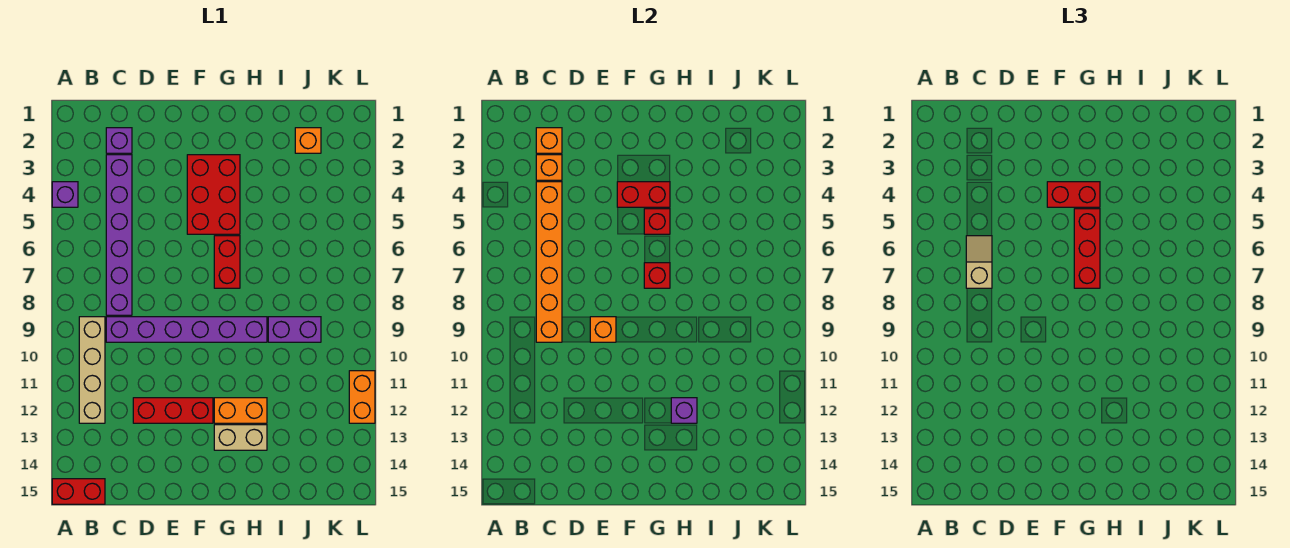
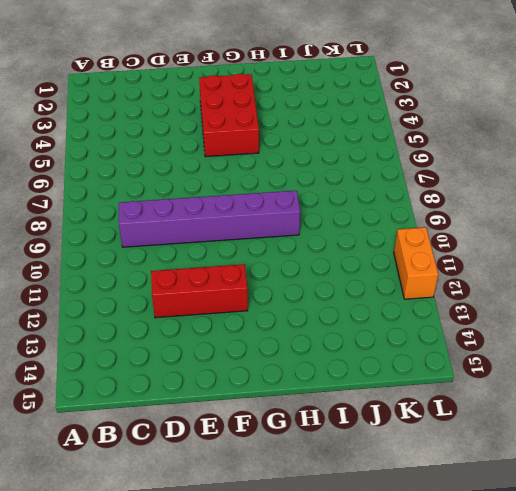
none -> purple brick A4 level 1
none -> red brick A15:B15 level 1
none -> tan brick B9:B12 level 1

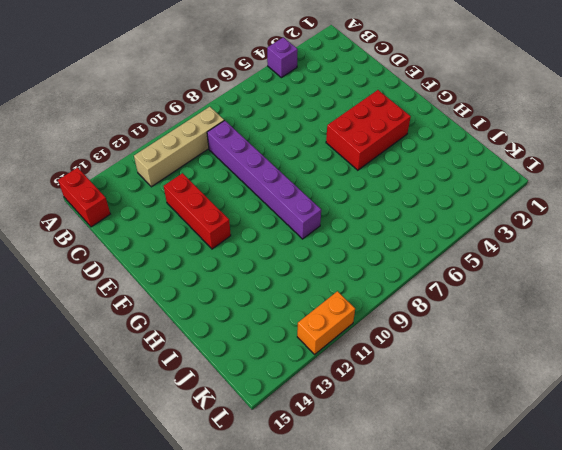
none -> purple brick C2 level 1
none -> purple brick C3:C8 level 1
none -> red brick G6:G7 level 1

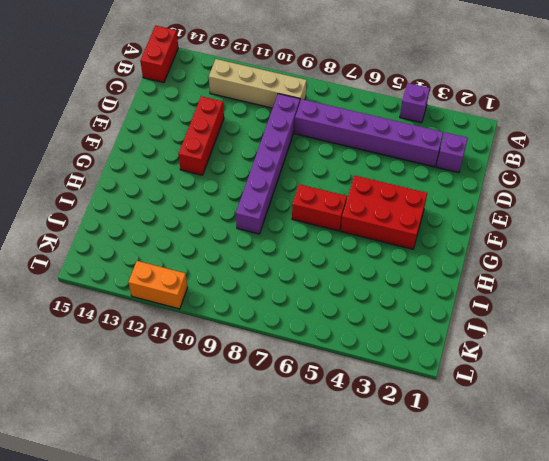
none -> orange brick G12:H12 level 1
none -> tan brick G13:H13 level 1
none -> purple brick I9:J9 level 1

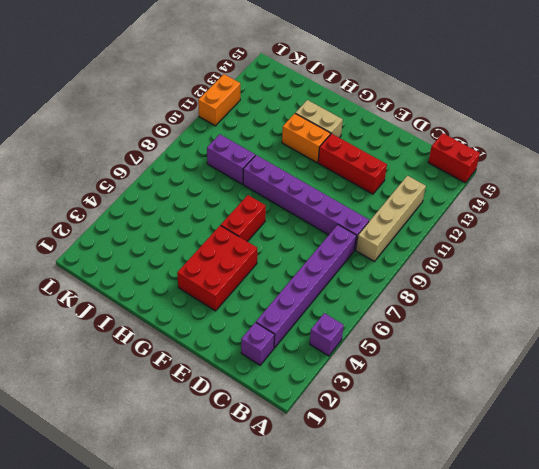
none -> orange brick J2 level 1
none -> orange brick C2 level 2
none -> orange brick C3 level 2

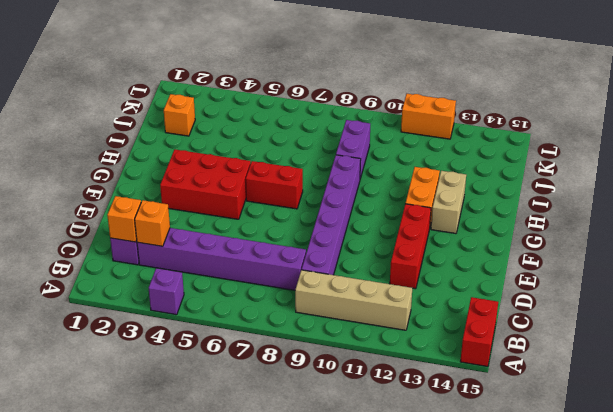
none -> orange brick C4:C9 level 2
none -> orange brick E9 level 2
none -> red brick F4:G4 level 2

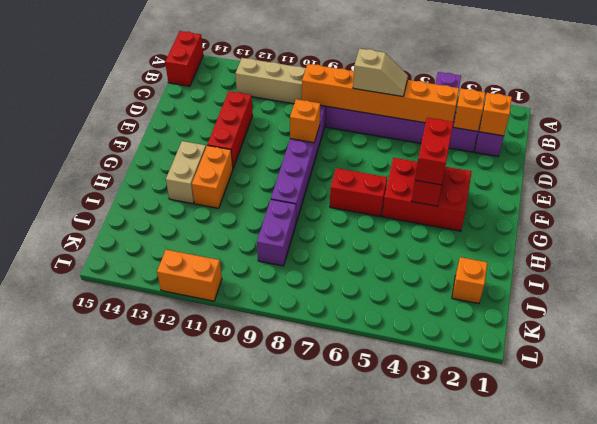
none -> red brick G5 level 2
none -> red brick G7 level 2
none -> purple brick H12 level 2

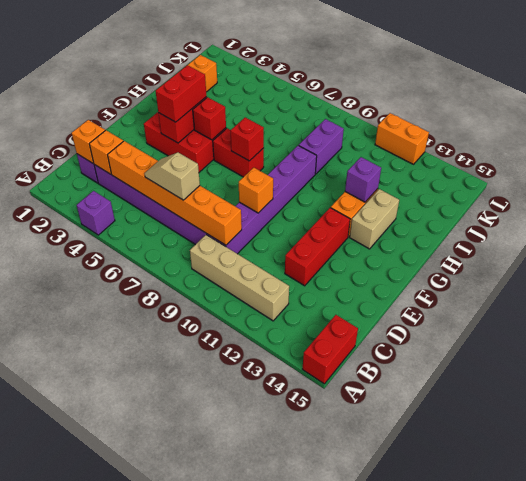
none -> red brick G5:G7 level 3

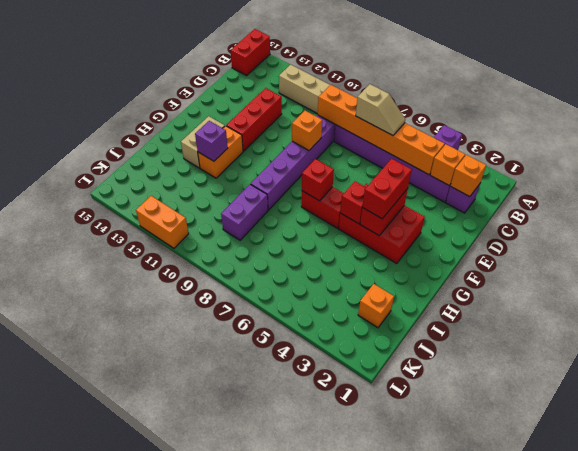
none -> red brick G5:G7 level 3

